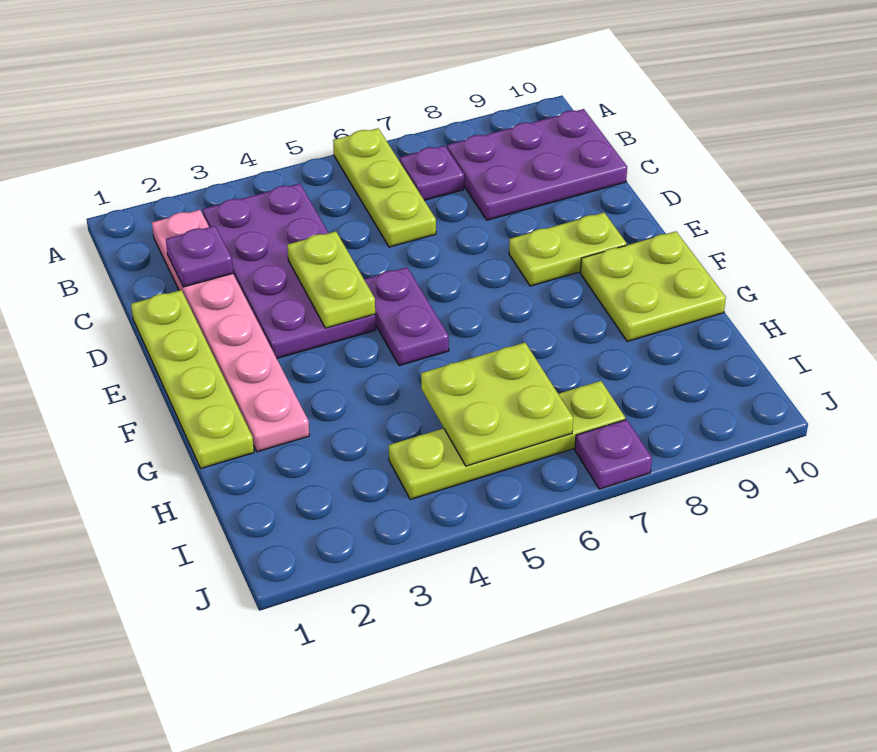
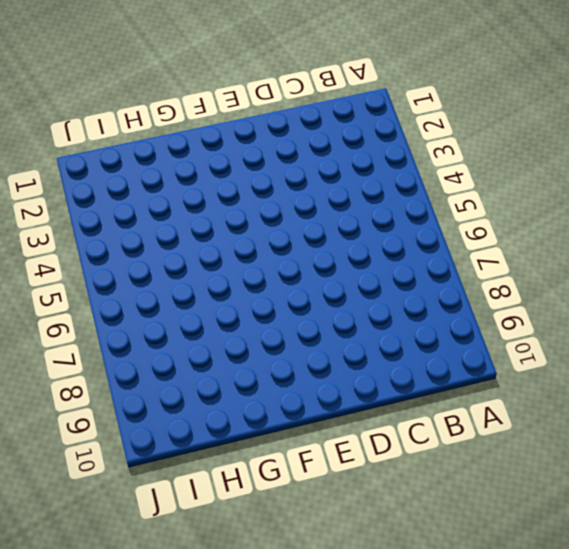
none -> lime plate A6:C6 level 1
none -> pink plate B2:G2 level 1
none -> purple plate B3:E4 level 1

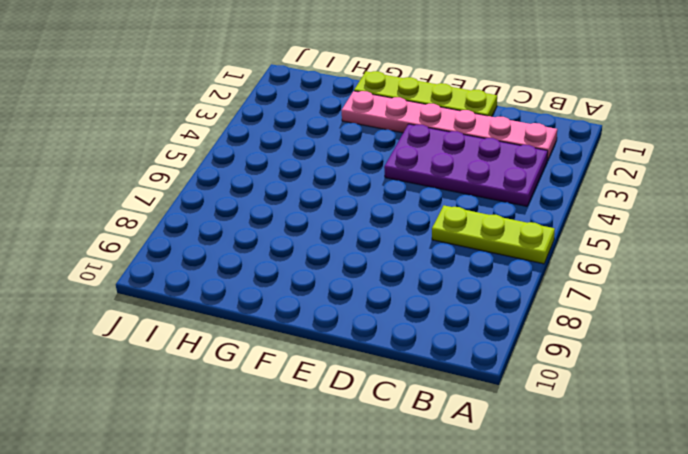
none -> purple plate B7 level 1
none -> purple plate B8:C10 level 1
none -> purple plate E5:F5 level 1

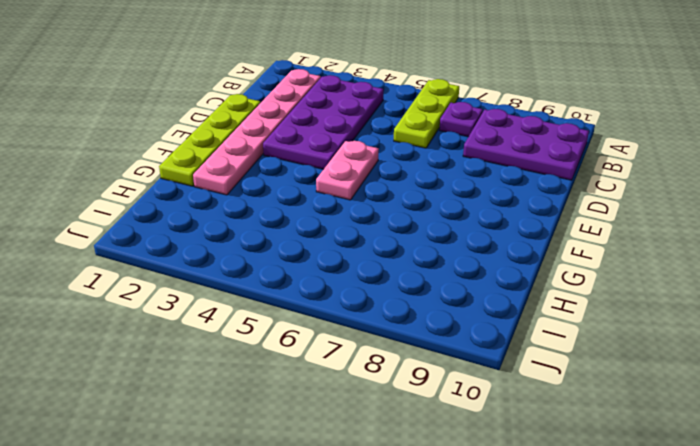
pink plate E5:F5 level 1 -> purple plate E5:F5 level 1
none -> lime plate E8:E9 level 1
none -> lime plate F9:G10 level 1
none -> lime plate I4:I7 level 1

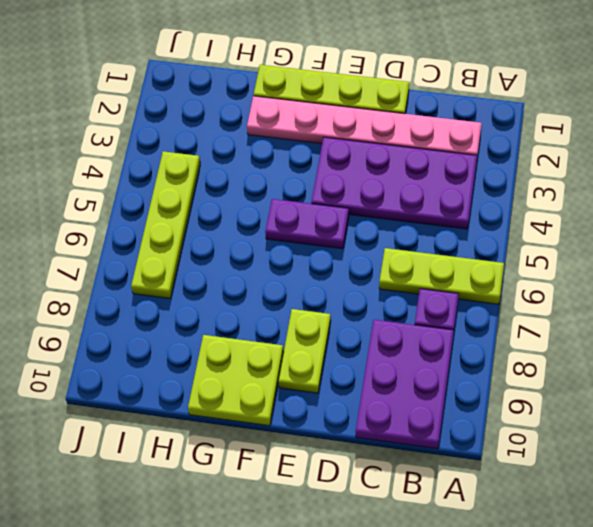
none -> purple plate J7 level 1
none -> purple plate C2 level 2
none -> lime plate D4:E4 level 2

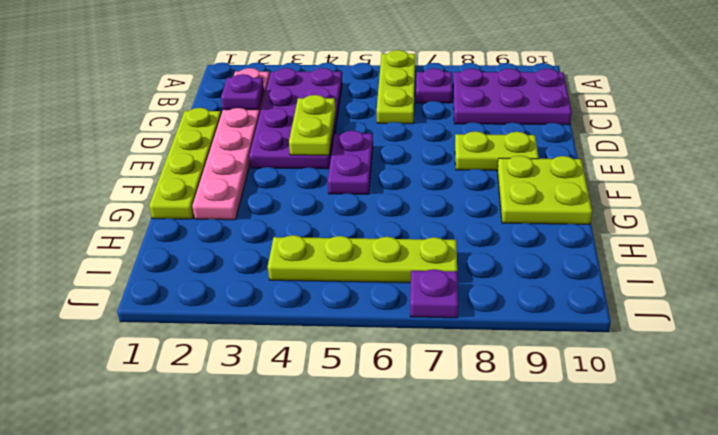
none -> lime plate H5:I6 level 2

